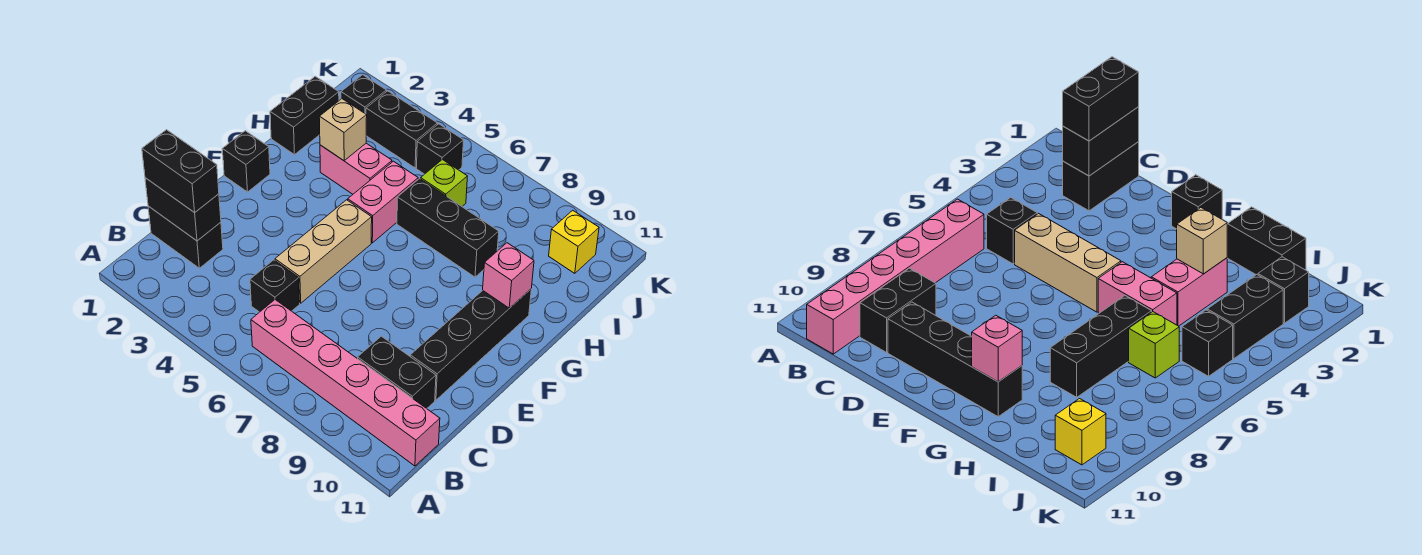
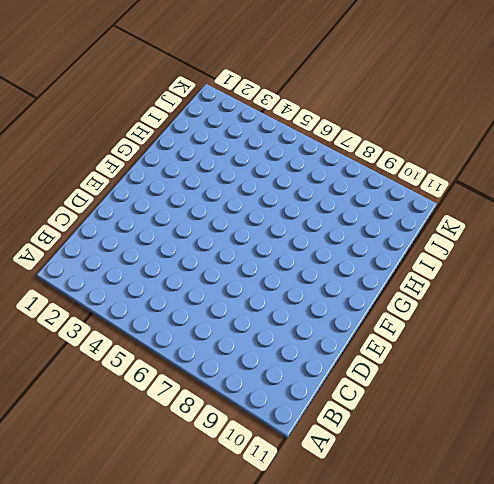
none -> pink brick B6:B11 level 1
none -> black brick C1:C2 level 1
none -> black brick C5 level 1

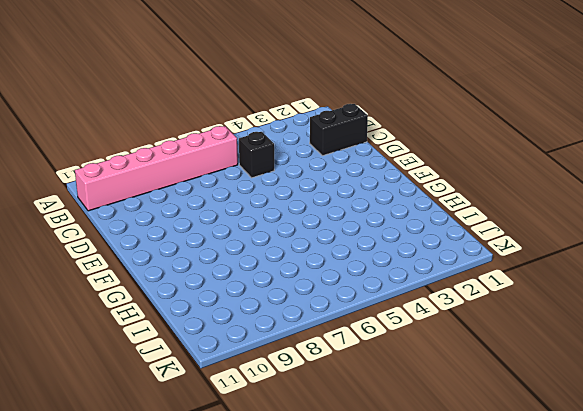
none -> black brick C9:C10 level 1
none -> tan brick D5:F5 level 1
none -> black brick D10:G10 level 1

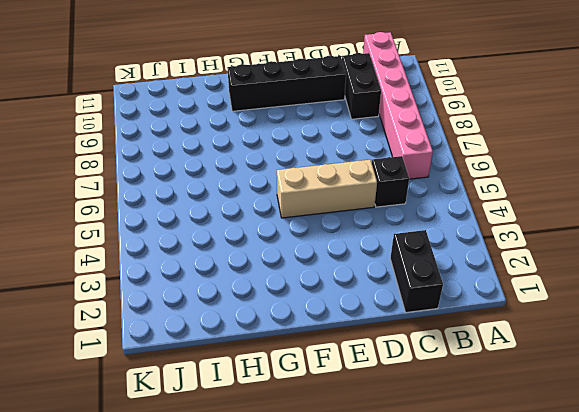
none -> black brick F1 level 1
none -> pink brick G5:H5 level 1
none -> black brick H1:I1 level 1

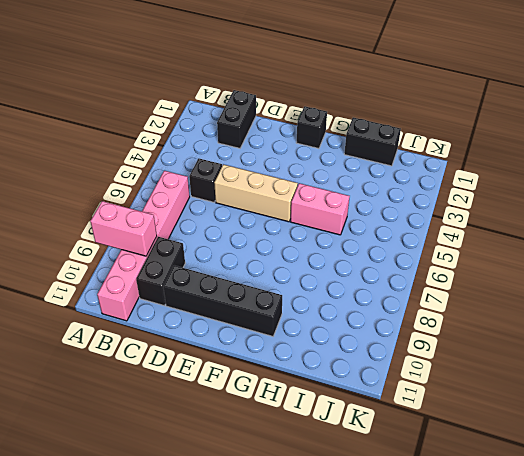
pink brick A9:B9 level 2 -> pink brick H3:H4 level 1
none -> black brick H6:H8 level 1
none -> lime brick I6 level 1
none -> black brick J2 level 1

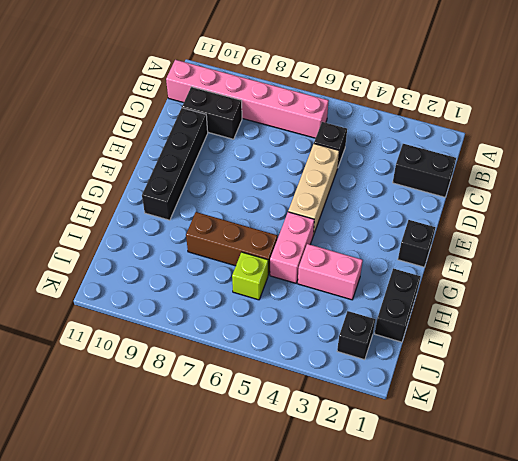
brown brick H6:H8 level 1 -> black brick H6:H8 level 1
none -> black brick J3:J4 level 1
none -> black brick J5 level 1
none -> yellow brick J10 level 1

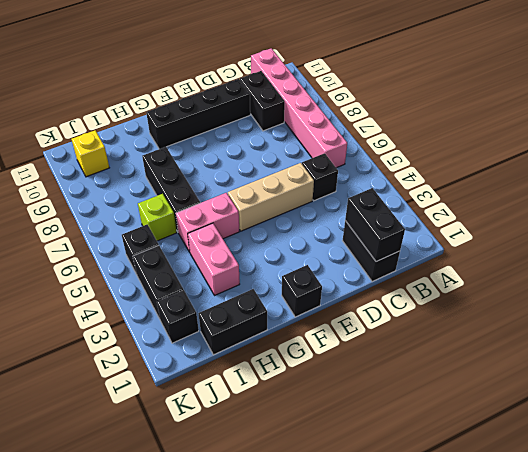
none -> pink brick G10 level 2
none -> tan brick H3 level 2
none -> black brick C1:C2 level 3

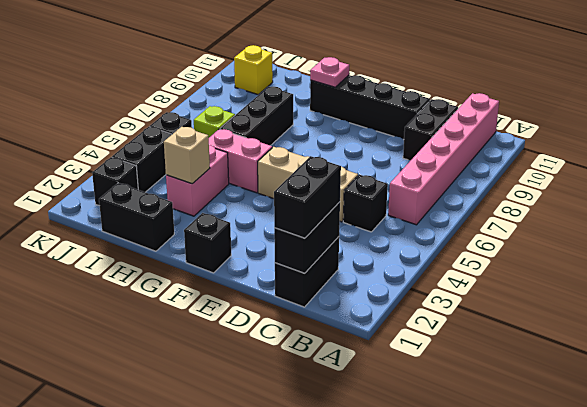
pink plate G10 level 2 -> pink brick G10 level 2

